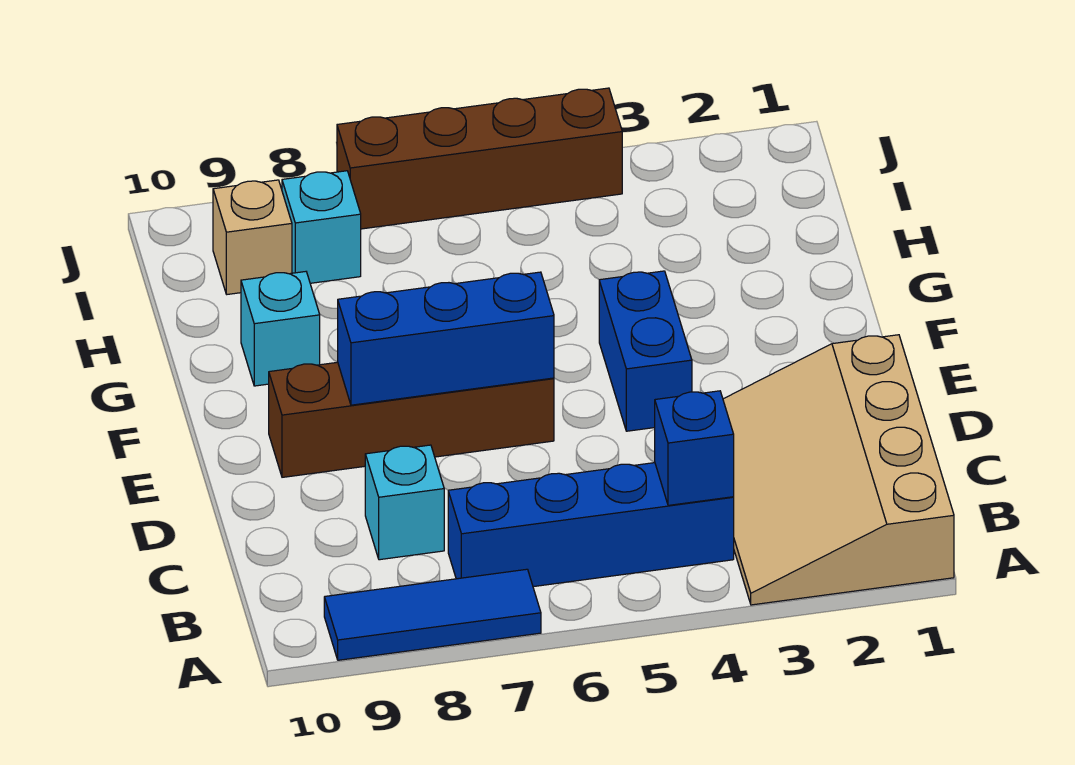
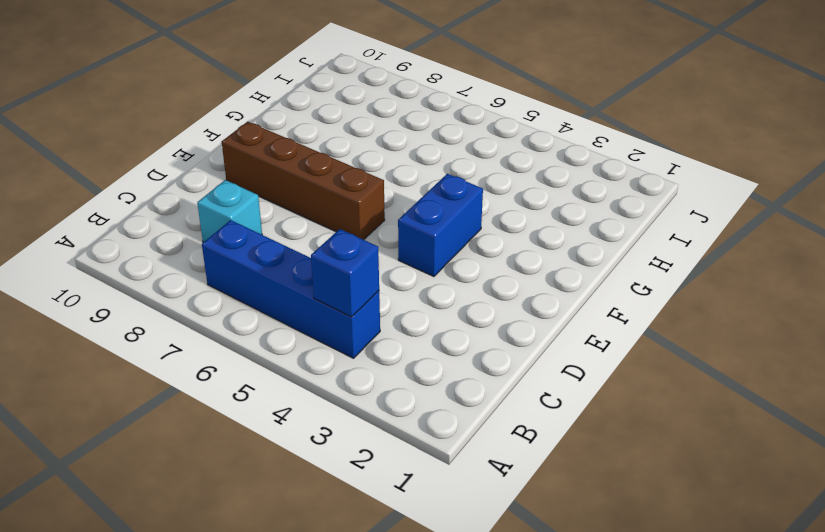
none -> tan slope A1:D3 level 1 top 1
none -> blue tile A7:A9 level 1
none -> cyan brick G9 level 1

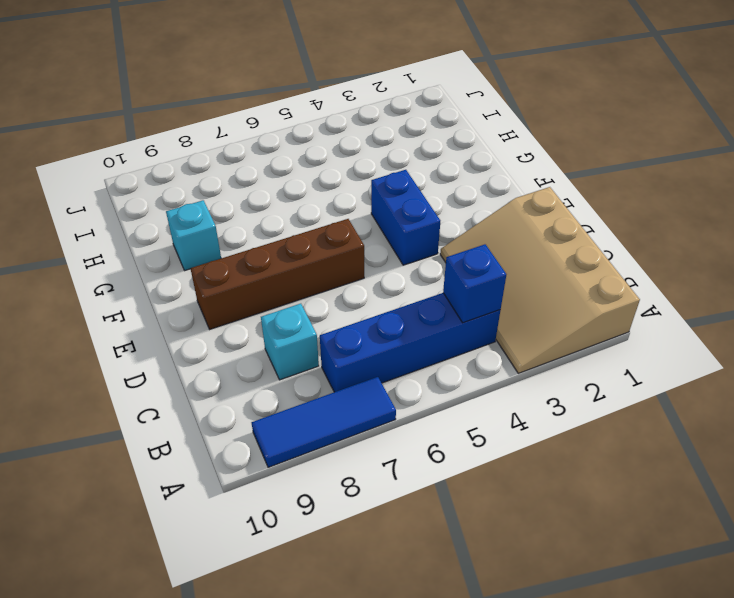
none -> cyan brick I8 level 1
none -> tan brick I9 level 1
none -> brown brick J4:J7 level 1

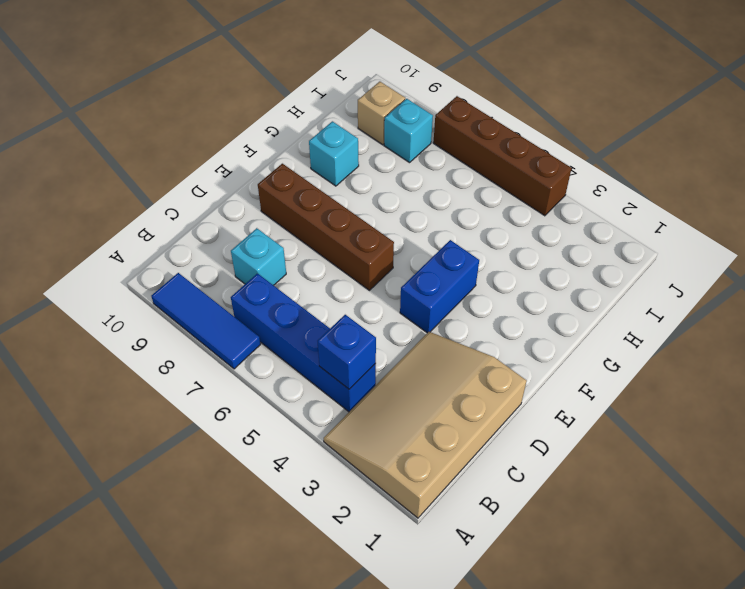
none -> blue brick E6:E8 level 2

